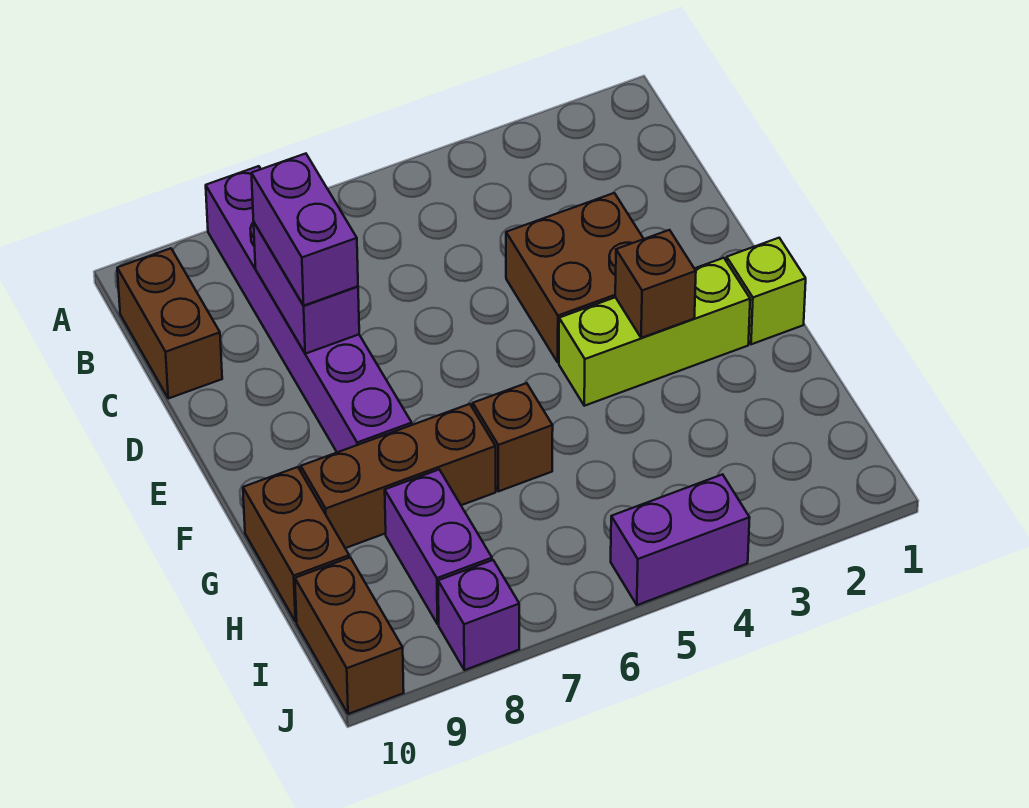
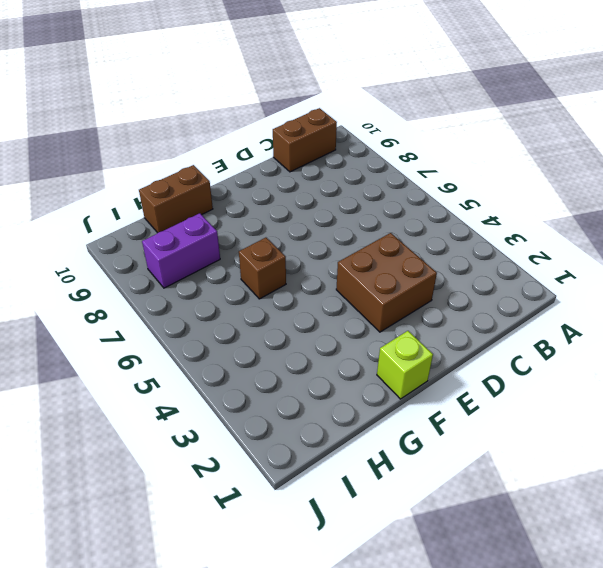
none -> purple brick A8:F8 level 1
none -> lime brick F2:F4 level 1
none -> brown brick G7:G9 level 1

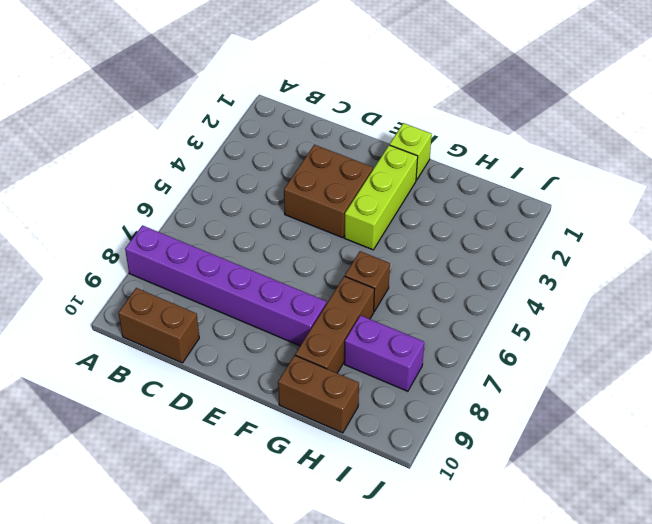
none -> brown brick I10:J10 level 1
none -> purple brick J4:J5 level 1
none -> purple brick J8 level 1

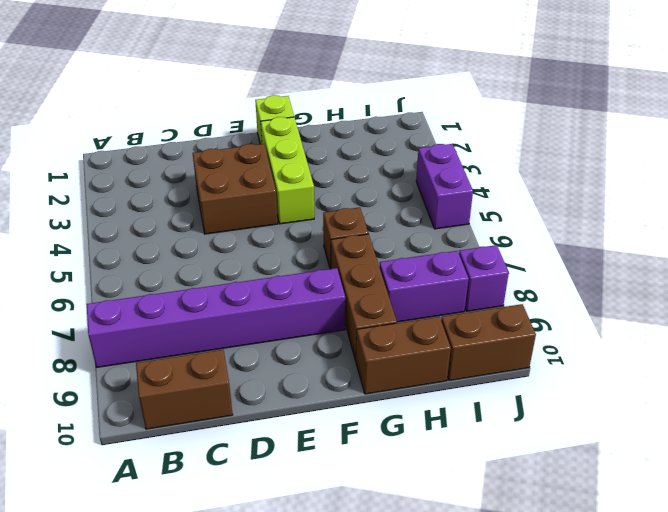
none -> purple brick C8:D8 level 2
none -> brown brick F3 level 2
none -> purple brick C8:D8 level 3

